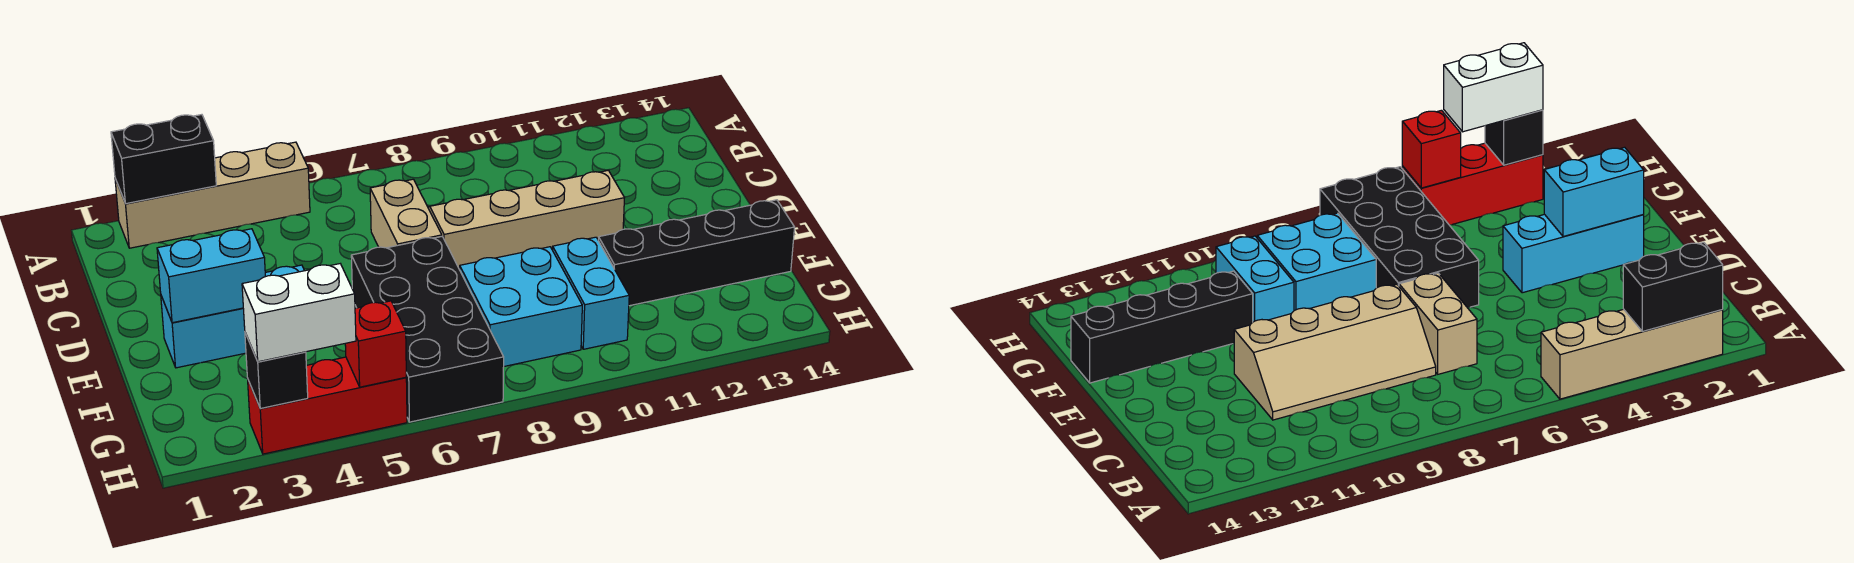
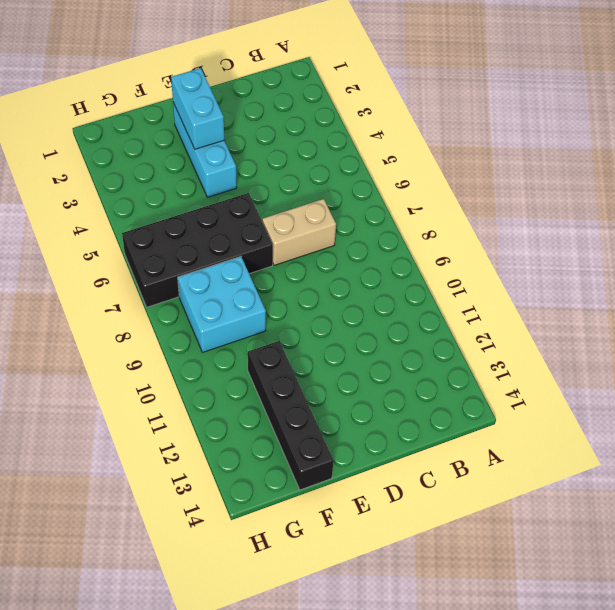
none -> tan brick A2:A5 level 1
none -> tan slope C8:D11 level 1 top D
none -> cyan brick F10:G10 level 1

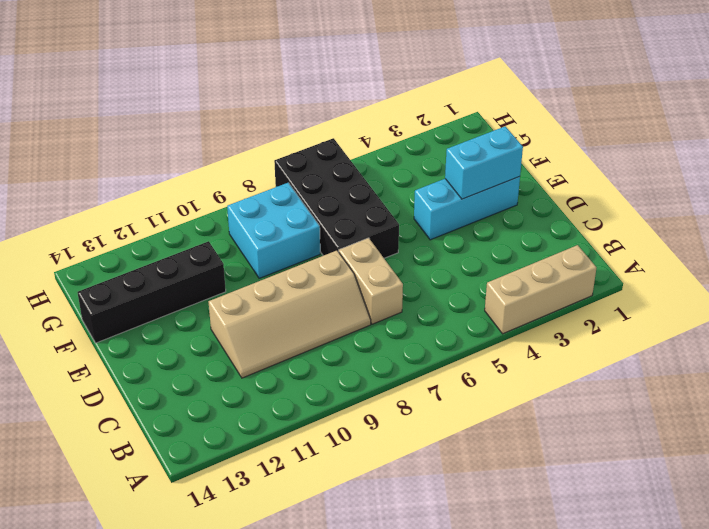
tan brick A2:A4 level 1 -> tan brick A2:A5 level 1
none -> cyan brick F10:G10 level 1
none -> red brick H3:H5 level 1
none -> black brick A2:A3 level 2

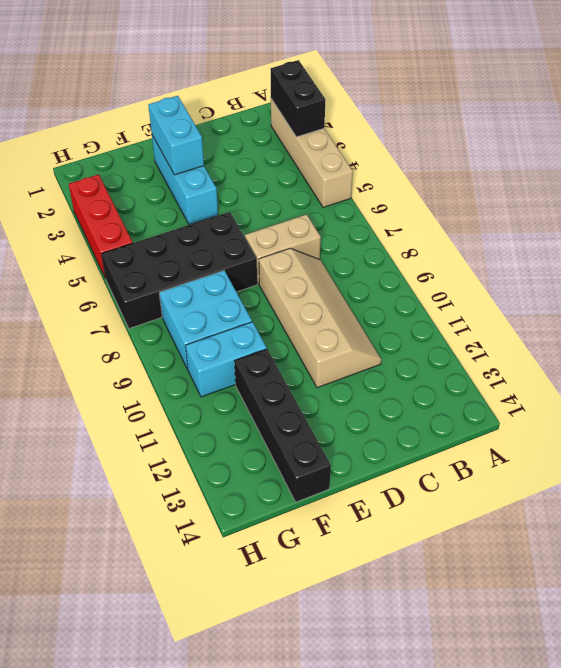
none -> black brick H3 level 2
none -> red brick H5 level 2
none -> white brick H3:H4 level 3

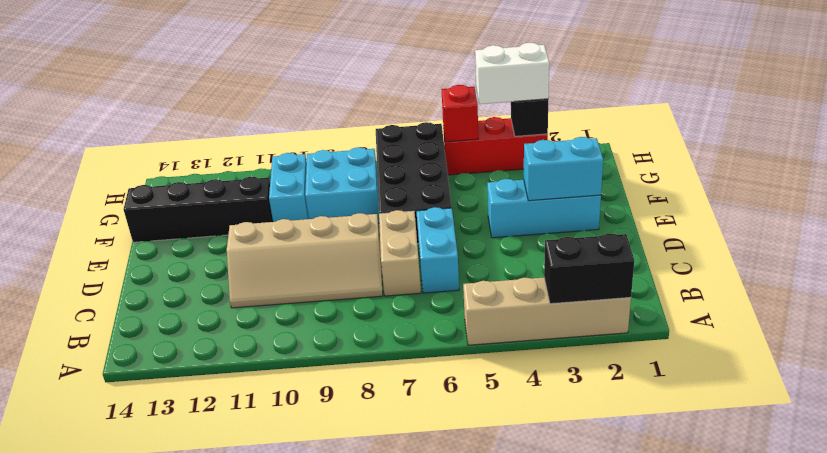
cyan brick C6:D6 level 1 -> none

